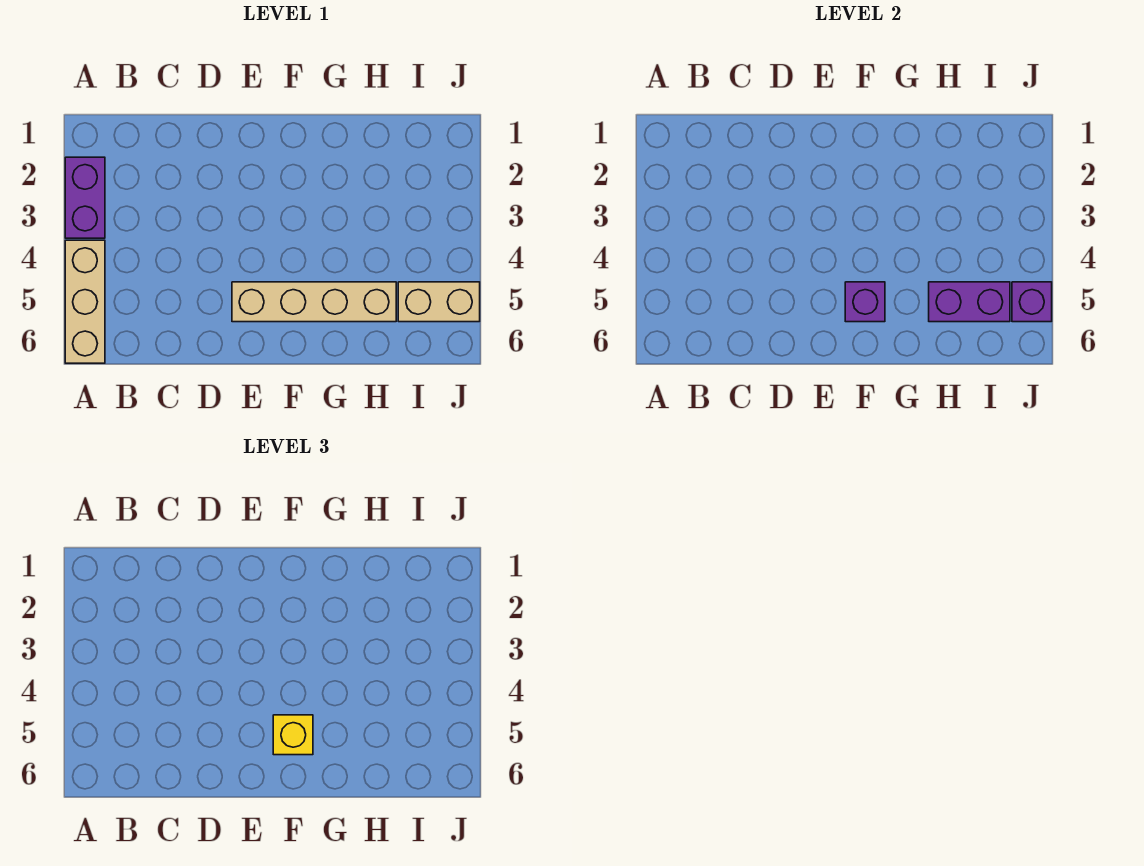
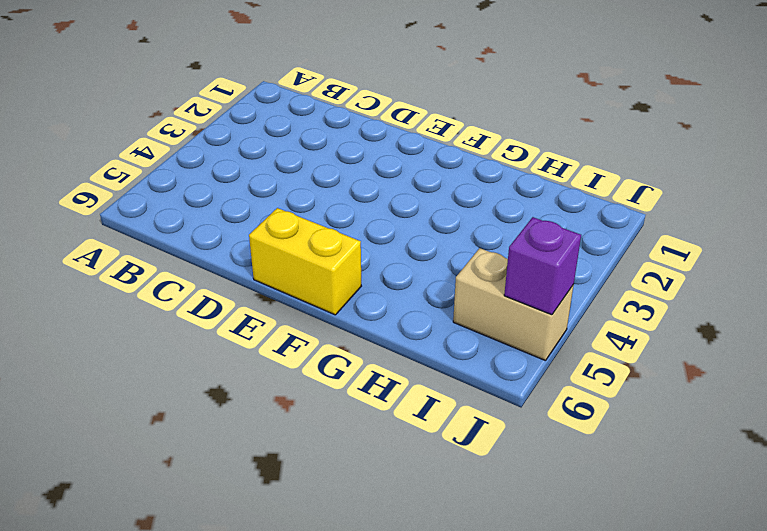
yellow brick E6:F6 level 1 -> none
none -> purple brick A2:A3 level 1
none -> tan brick A4:A6 level 1

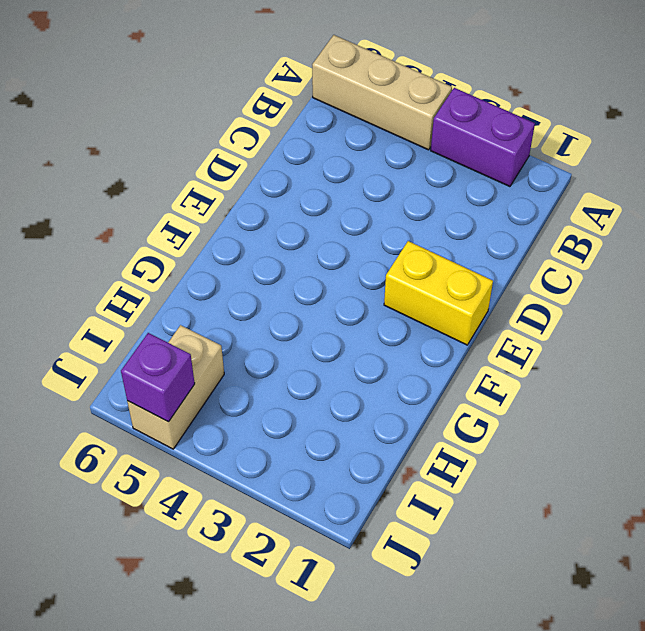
yellow brick E1:E2 level 1 -> none
none -> tan brick E5:H5 level 1
none -> purple brick F5 level 2

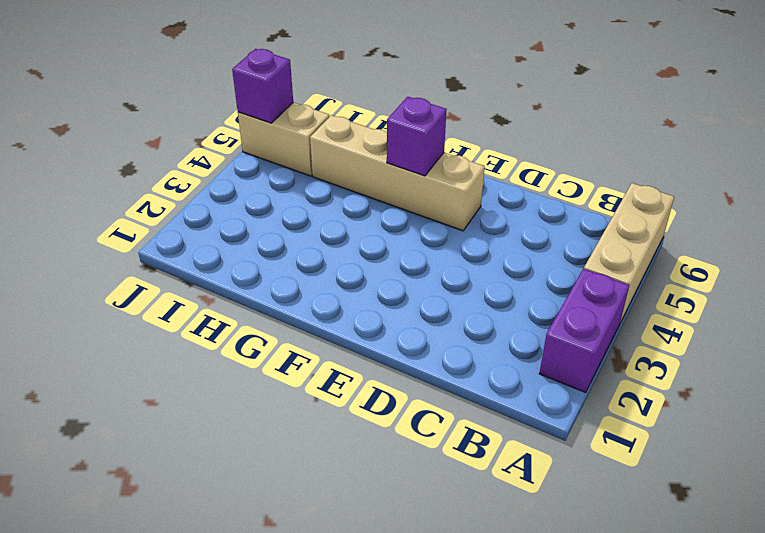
none -> purple brick H5:I5 level 2
none -> yellow brick F5 level 3

